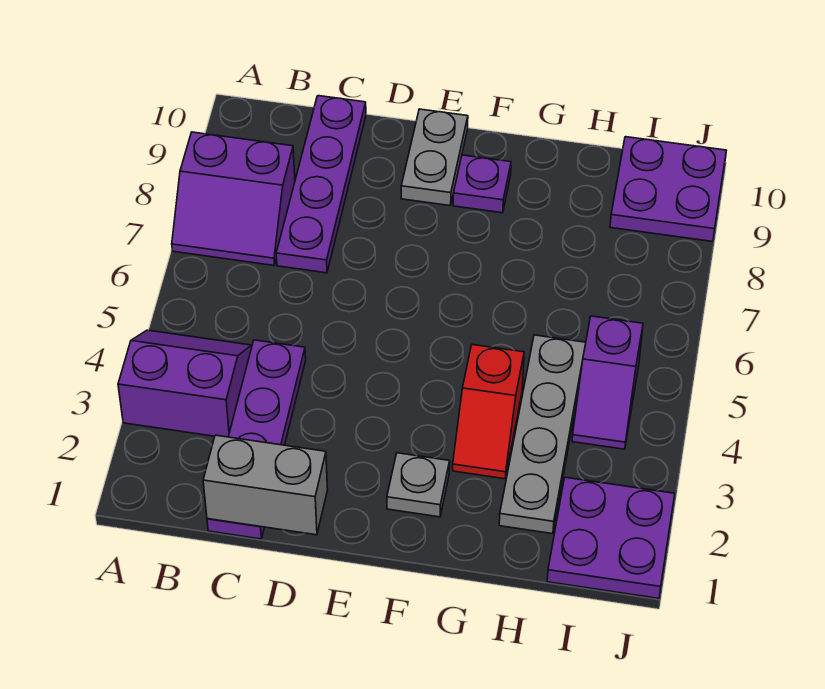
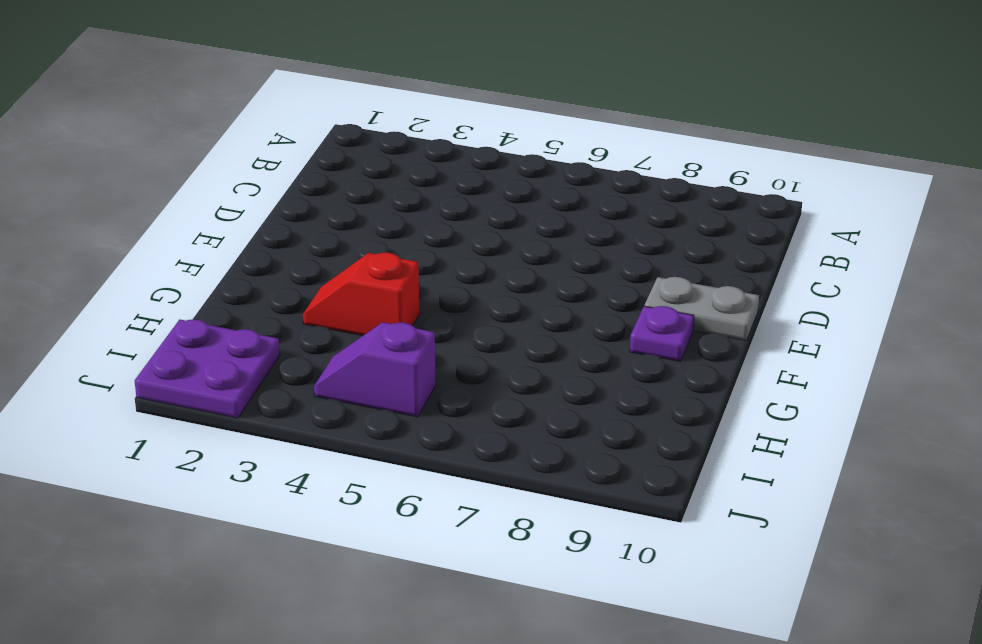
none -> purple slope A3:B4 level 1 top 3
none -> purple slope A7:B8 level 1 top 8
none -> purple plate C1:C4 level 1

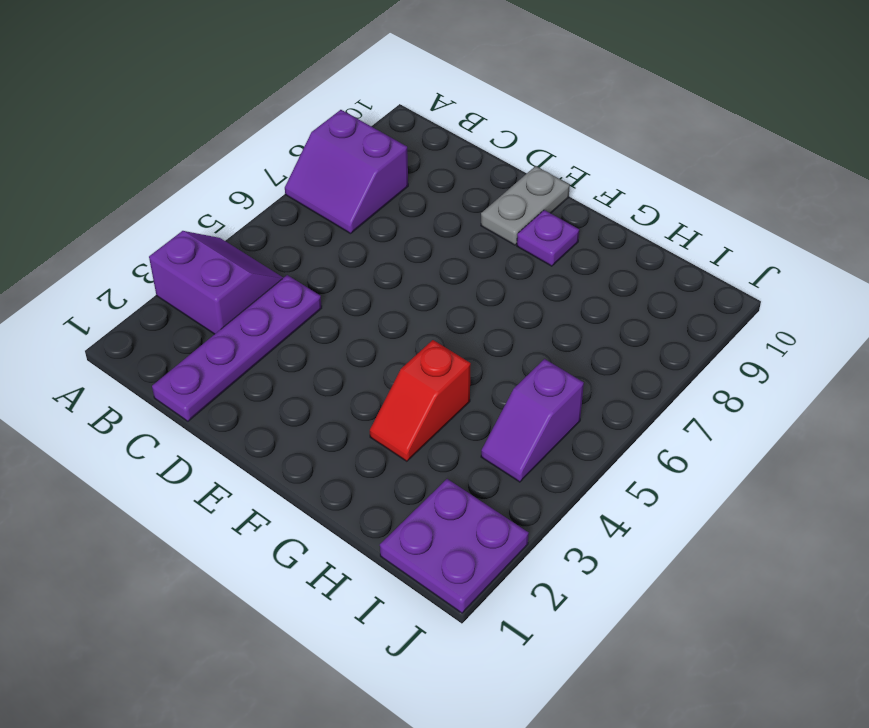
none -> purple plate C7:C10 level 1
none -> grey plate F2 level 1
none -> grey plate H2:H5 level 1

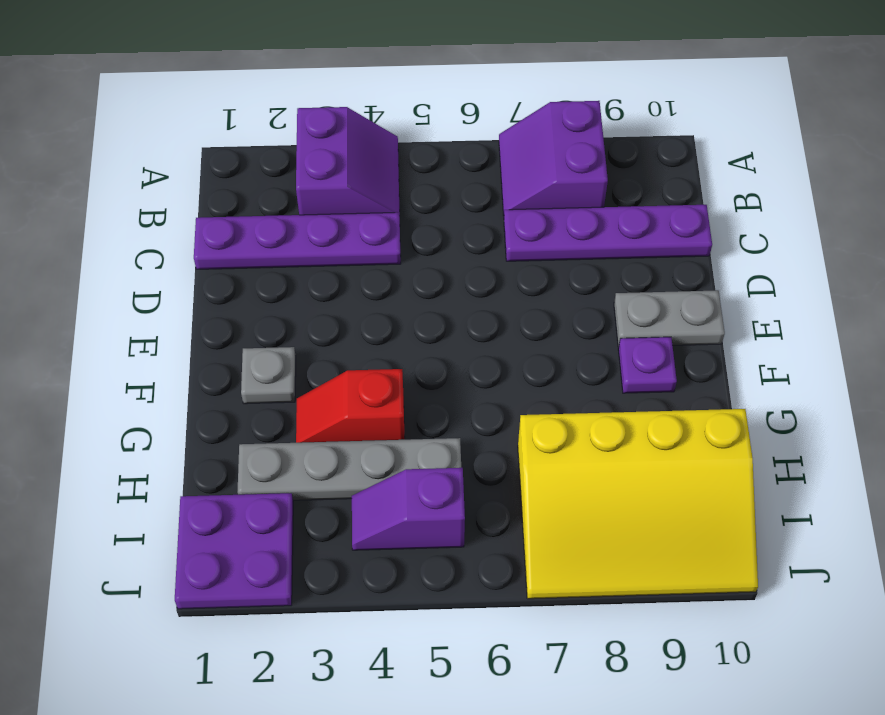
yellow slope H7:J10 level 1 top H -> purple plate I9:J10 level 1
none -> grey brick C1:D1 level 2

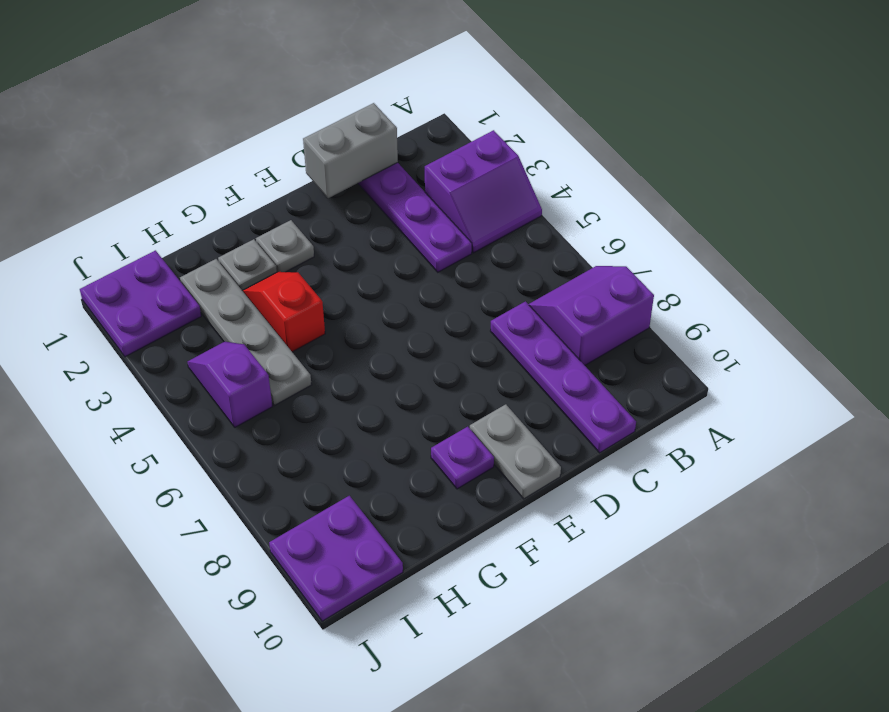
grey plate G2 level 1 -> none

